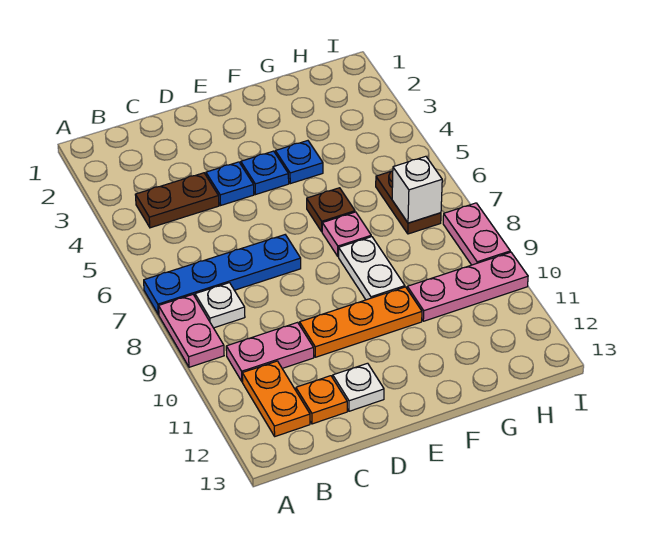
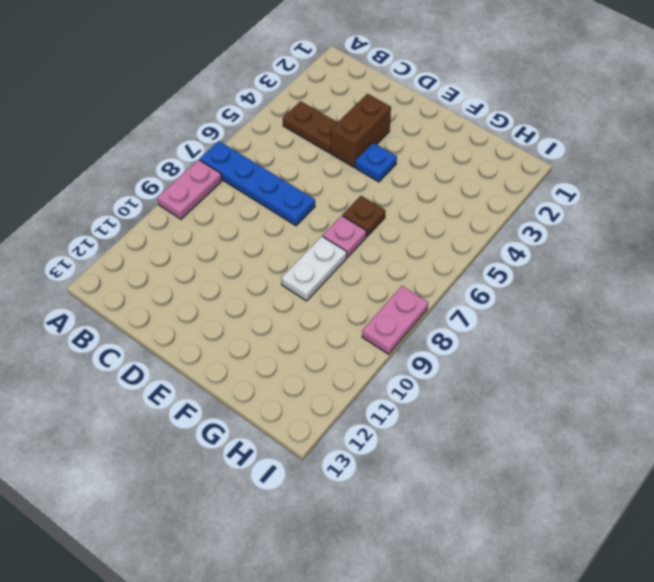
brown brick D3:D4 level 1 -> blue plate D4 level 1
none -> white plate B8 level 1
none -> pink plate B10:C10 level 1
none -> orange plate B11:B12 level 1

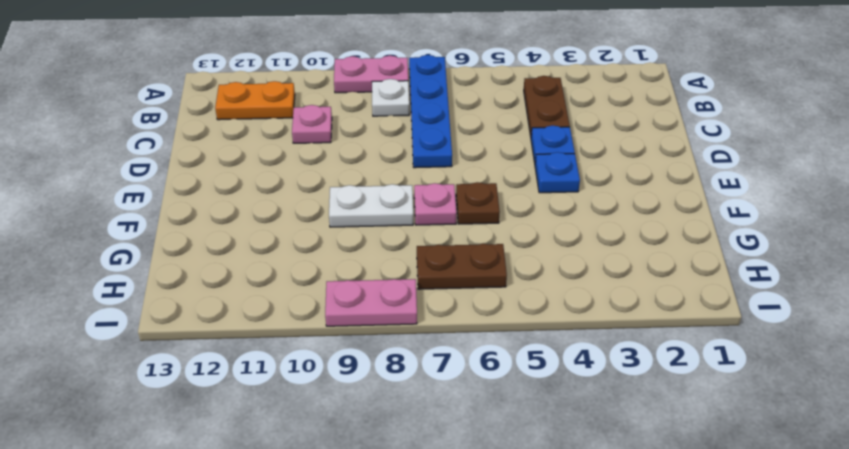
pink plate C10 level 1 -> pink plate B10:C10 level 1
none -> orange plate C12 level 1
none -> orange plate D10:F10 level 1
none -> white plate D12 level 1

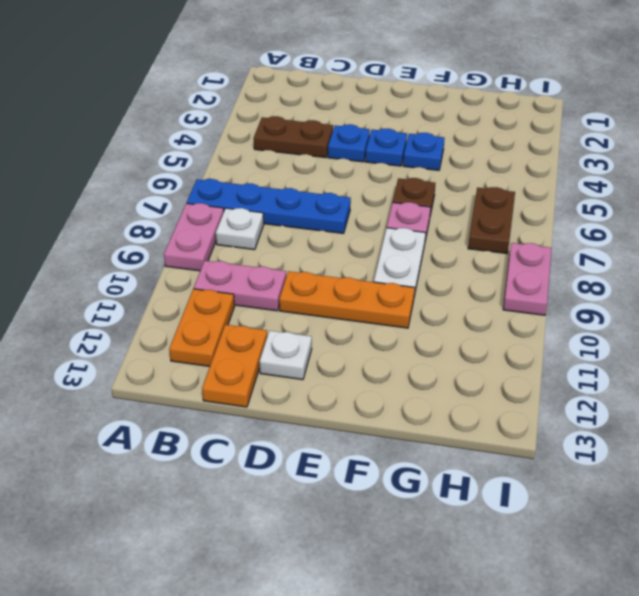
orange plate C12:C13 level 1 -> orange plate C12 level 1
none -> pink plate G10:I10 level 1
none -> white brick H7 level 2

